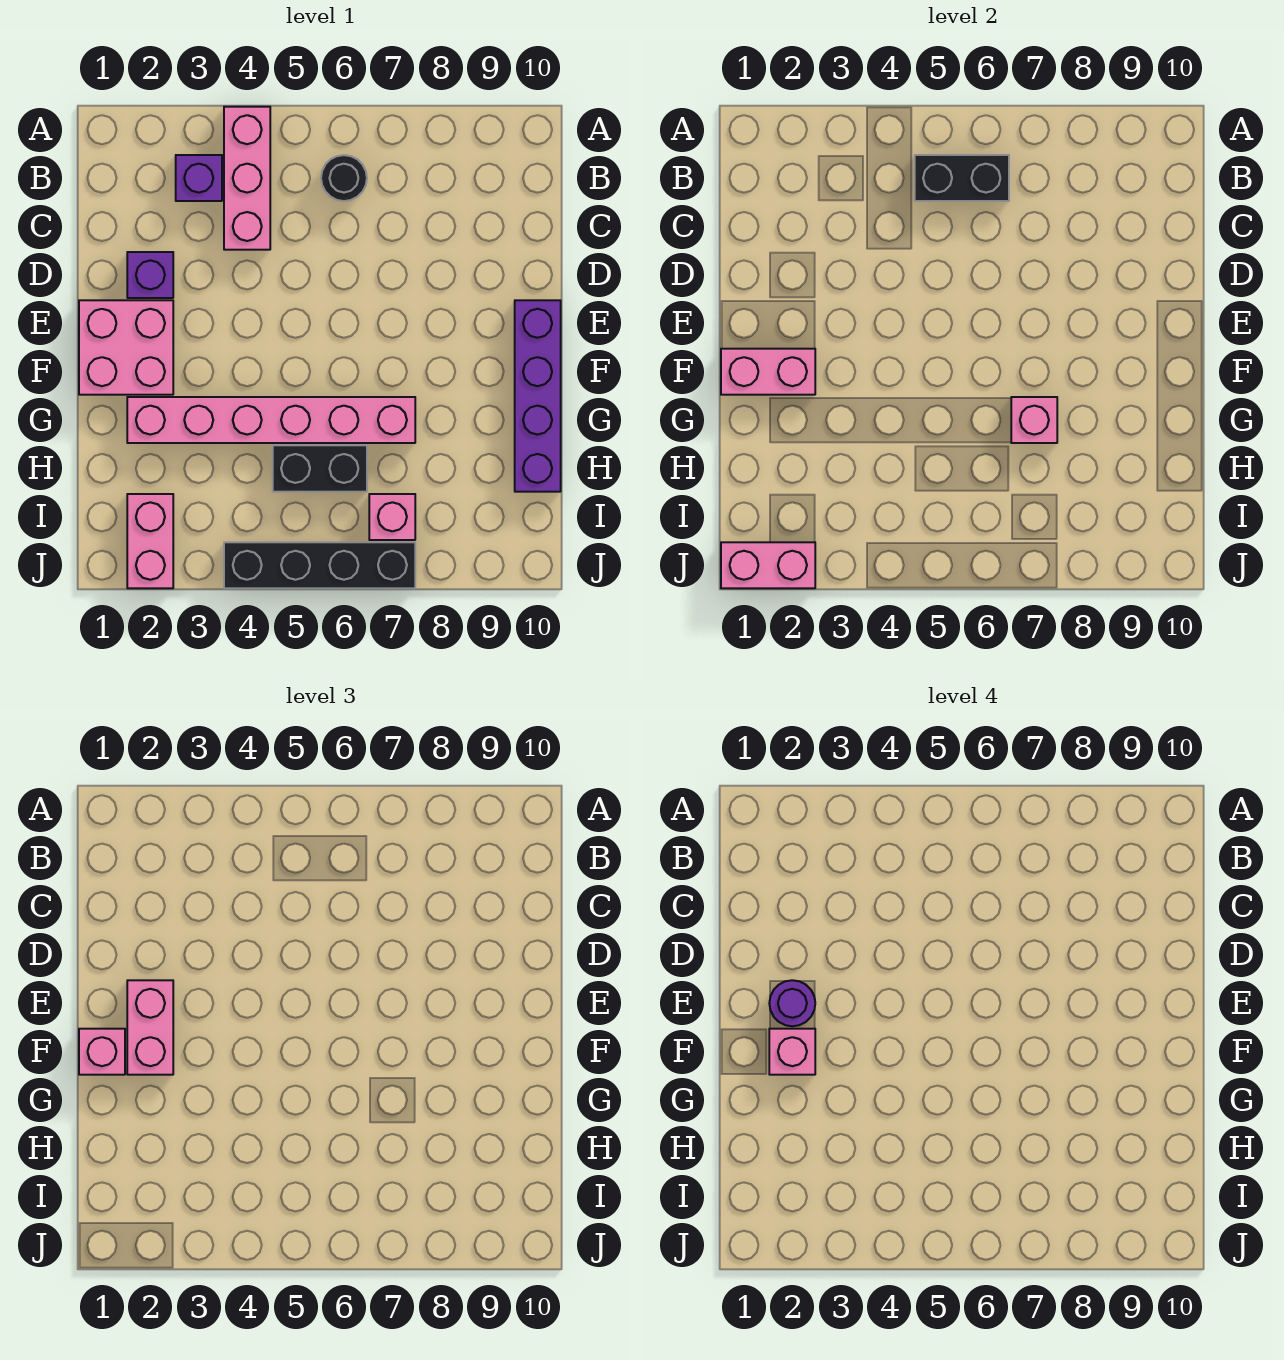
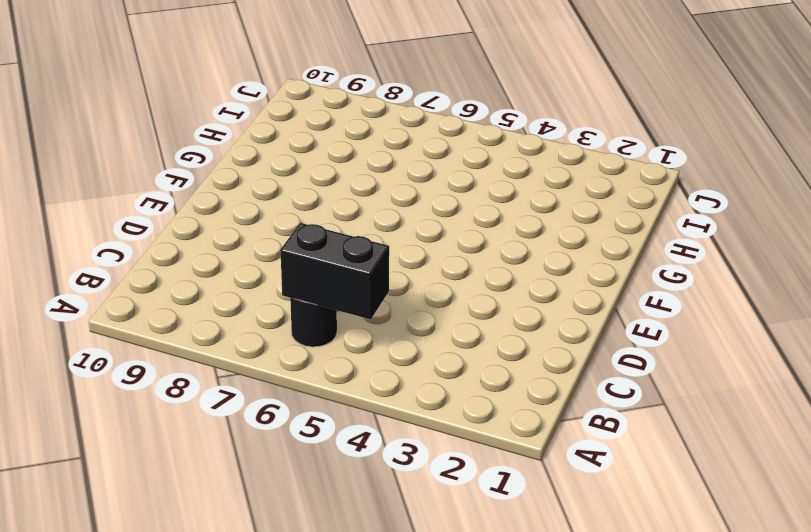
none -> pink brick A4:C4 level 1
none -> purple brick B3 level 1
none -> purple brick D2 level 1

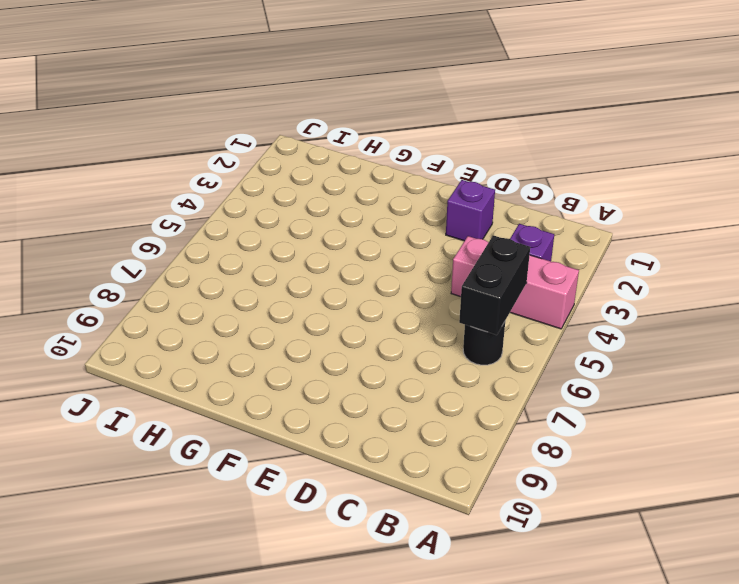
none -> pink brick E1:F2 level 1
none -> purple brick E10:H10 level 1
none -> pink brick G2:G7 level 1

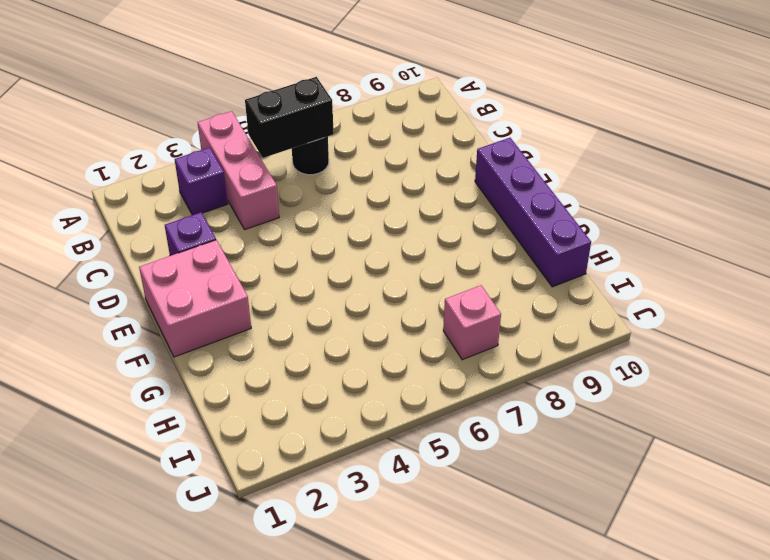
none -> pink brick G2:G7 level 1
none -> black brick H5:H6 level 1
none -> pink brick I2:J2 level 1

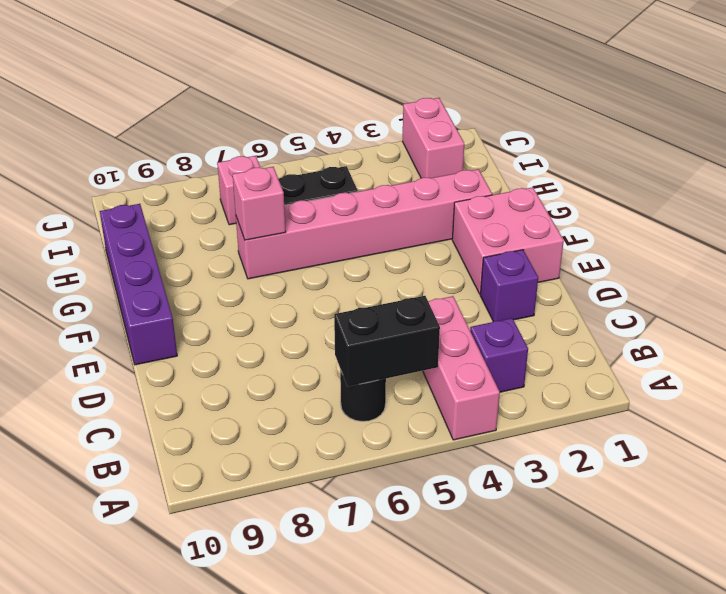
none -> black brick J4:J7 level 1
none -> pink brick F1:F2 level 2
none -> pink brick J1:J2 level 2

